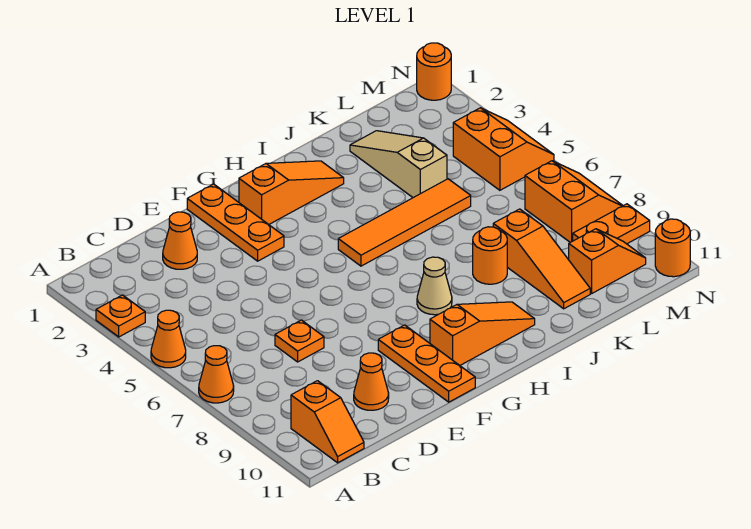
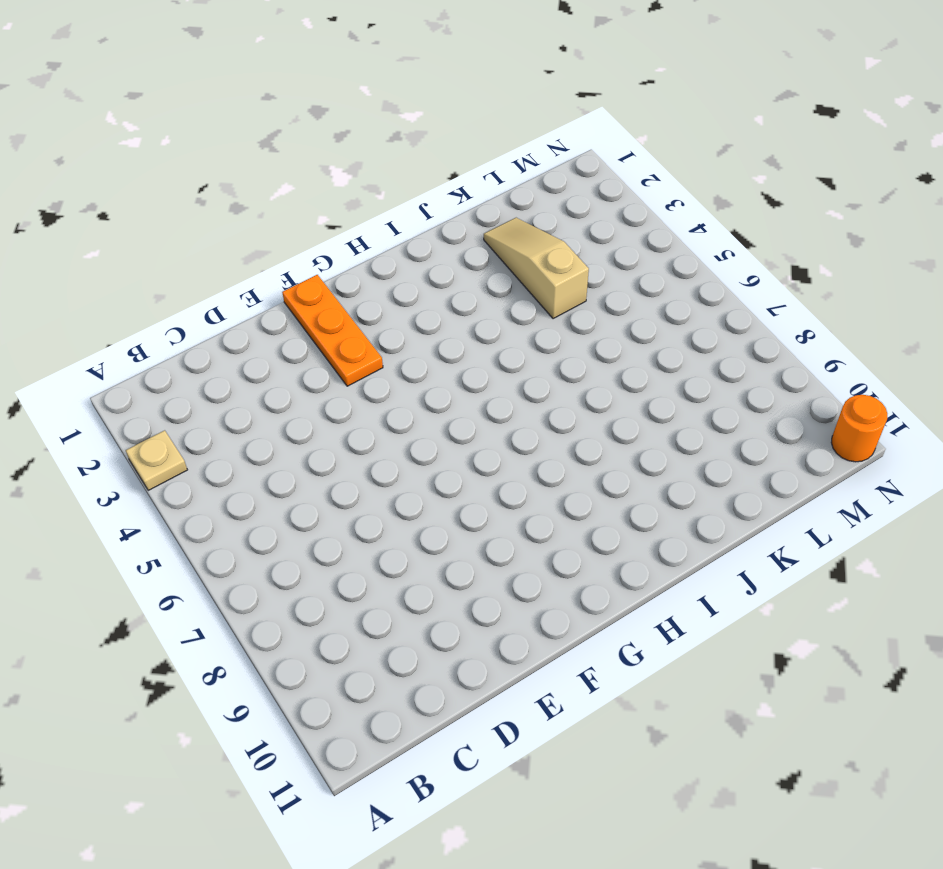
tan plate A3 level 1 -> orange plate A3 level 1
none -> orange cone A5 level 1
none -> orange cone A7 level 1
none -> orange slope B10:B11 level 1 top 10

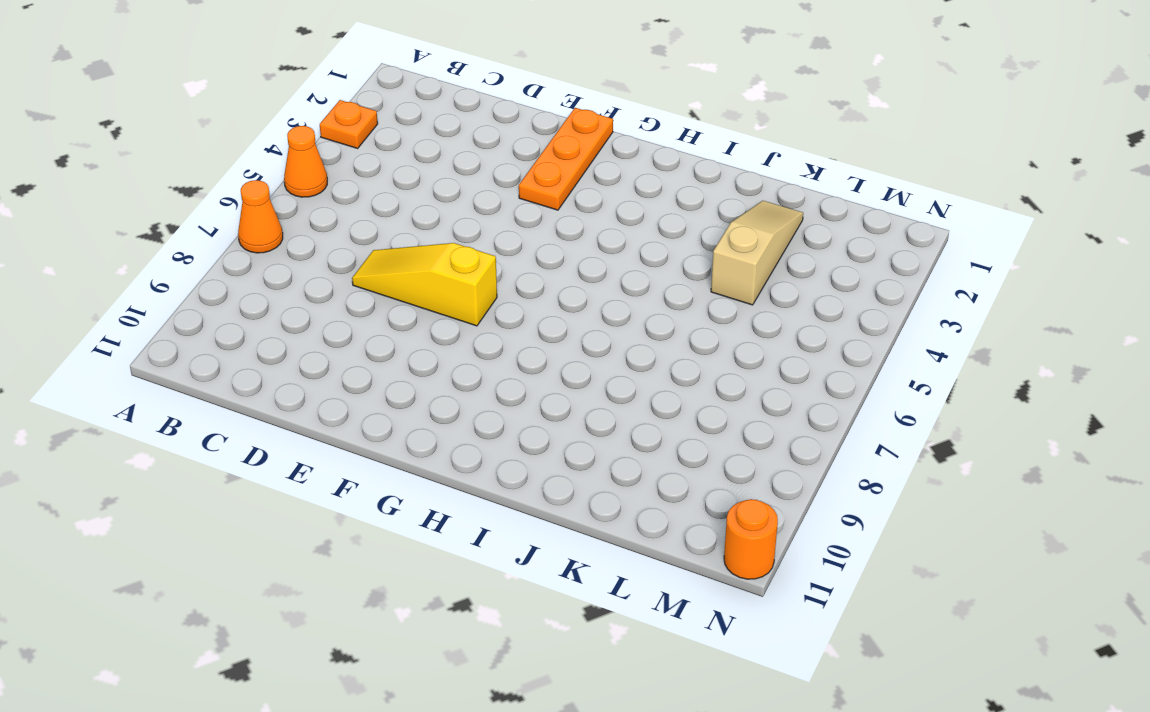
yellow slope D7:F7 level 1 top F -> orange plate D7 level 1
none -> orange slope B10:B11 level 1 top 10
none -> orange cone D2 level 1
none -> orange cone D10 level 1

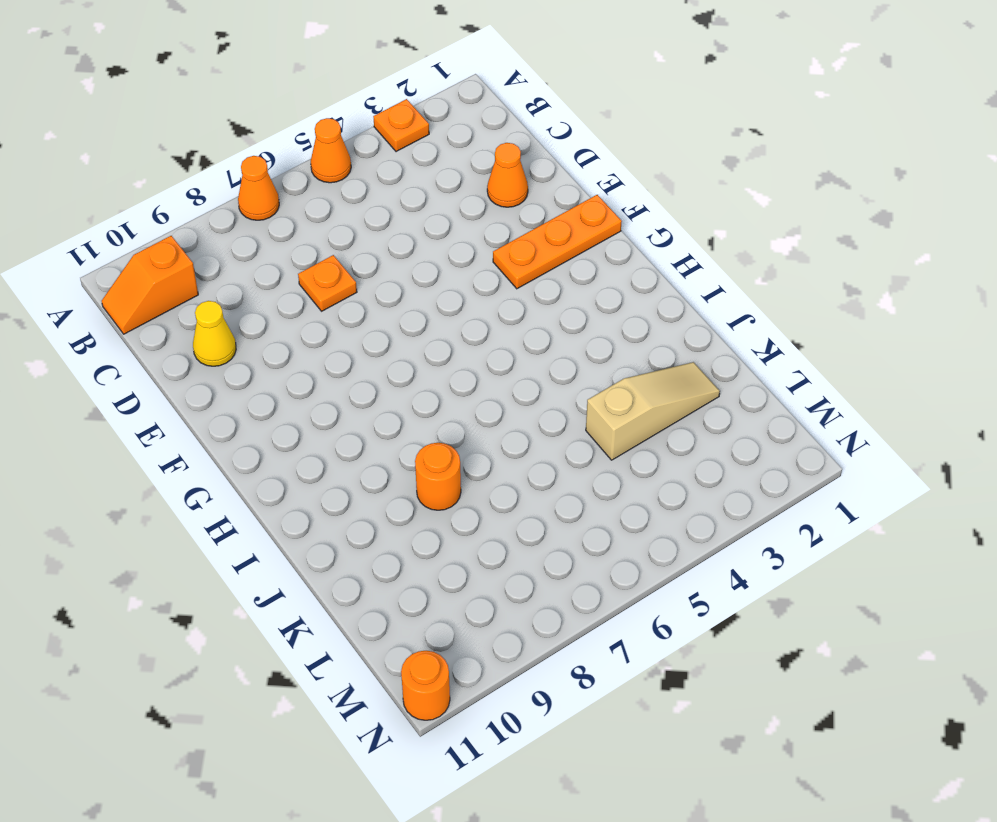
yellow cone D10 level 1 -> orange cone D10 level 1
none -> orange plate F9:F11 level 1
none -> orange slope G2:I2 level 1 top G
none -> orange slope G10:I10 level 1 top G

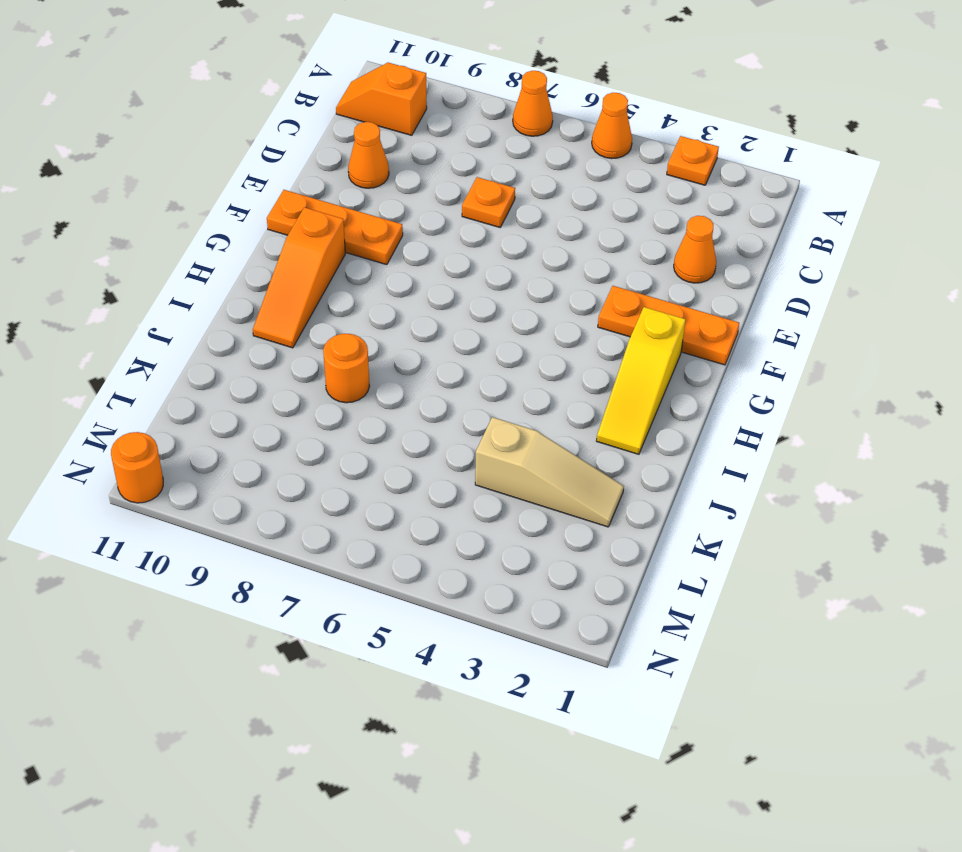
yellow slope G2:I2 level 1 top G -> orange slope G2:I2 level 1 top G
none -> orange tile H5:K5 level 1
none -> tan cone H8 level 1
none -> orange slope K8:K10 level 1 top 8

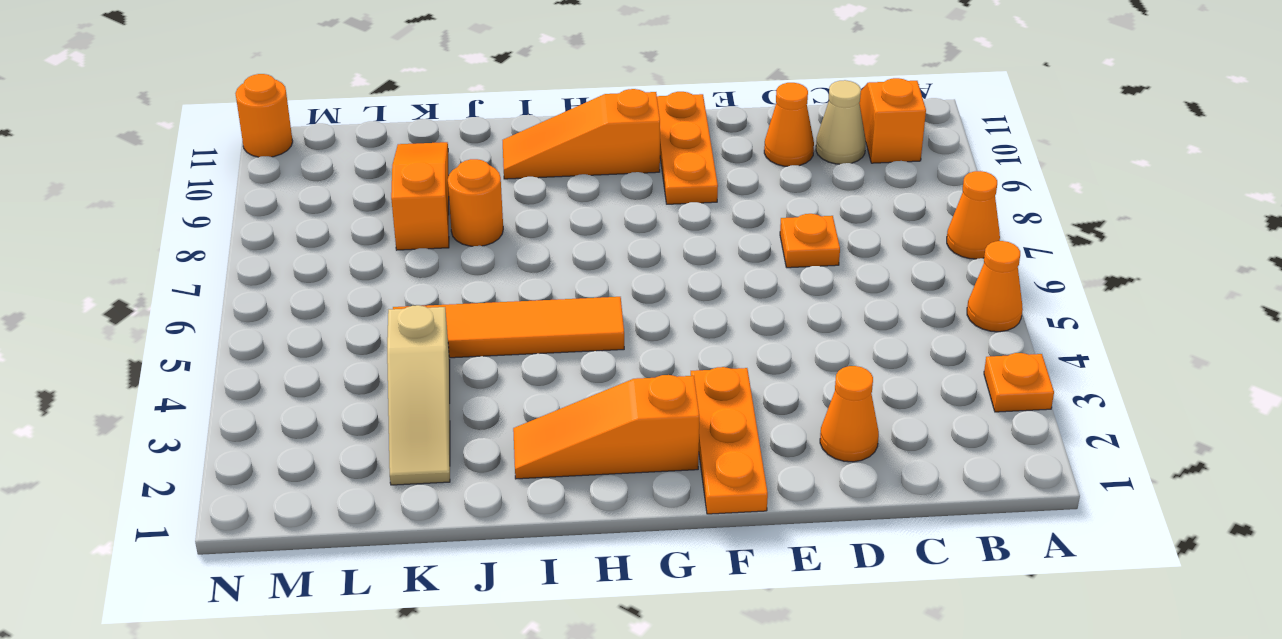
tan cone C10 level 1 -> tan cone H8 level 1
none -> orange slope L10:M10 level 1 top L
none -> orange slope M4:N5 level 1 top M
none -> orange slope M7:N8 level 1 top M

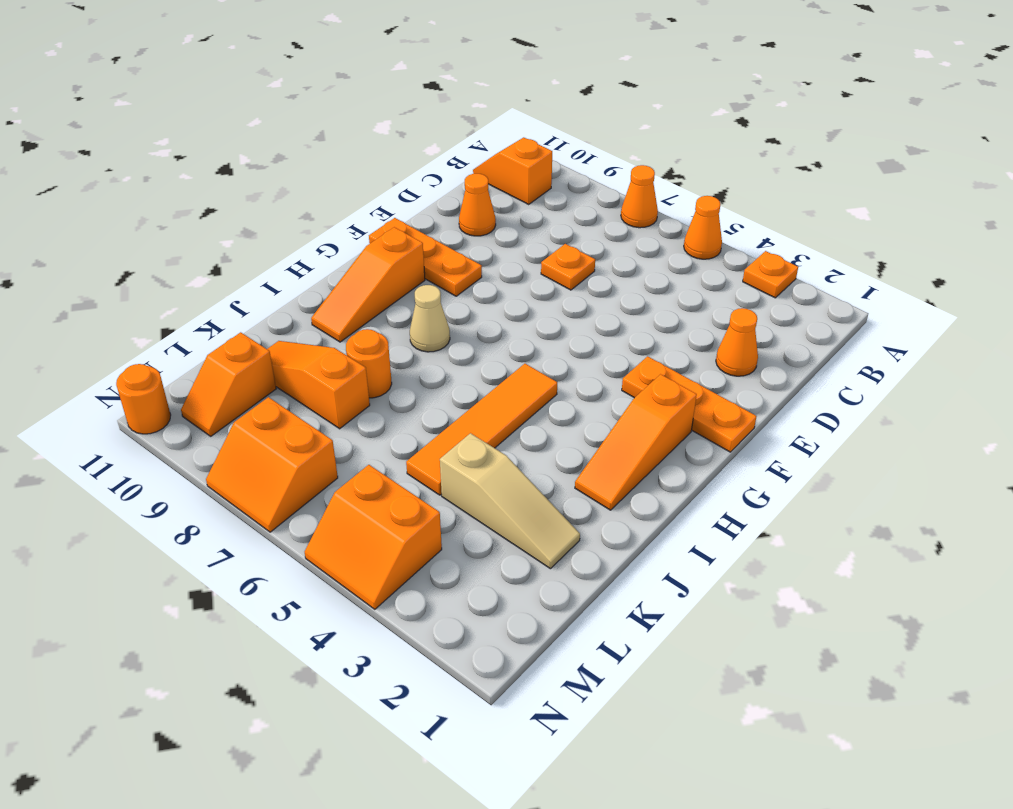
none -> orange plate M9:N9 level 1
none -> orange round brick N1 level 1

